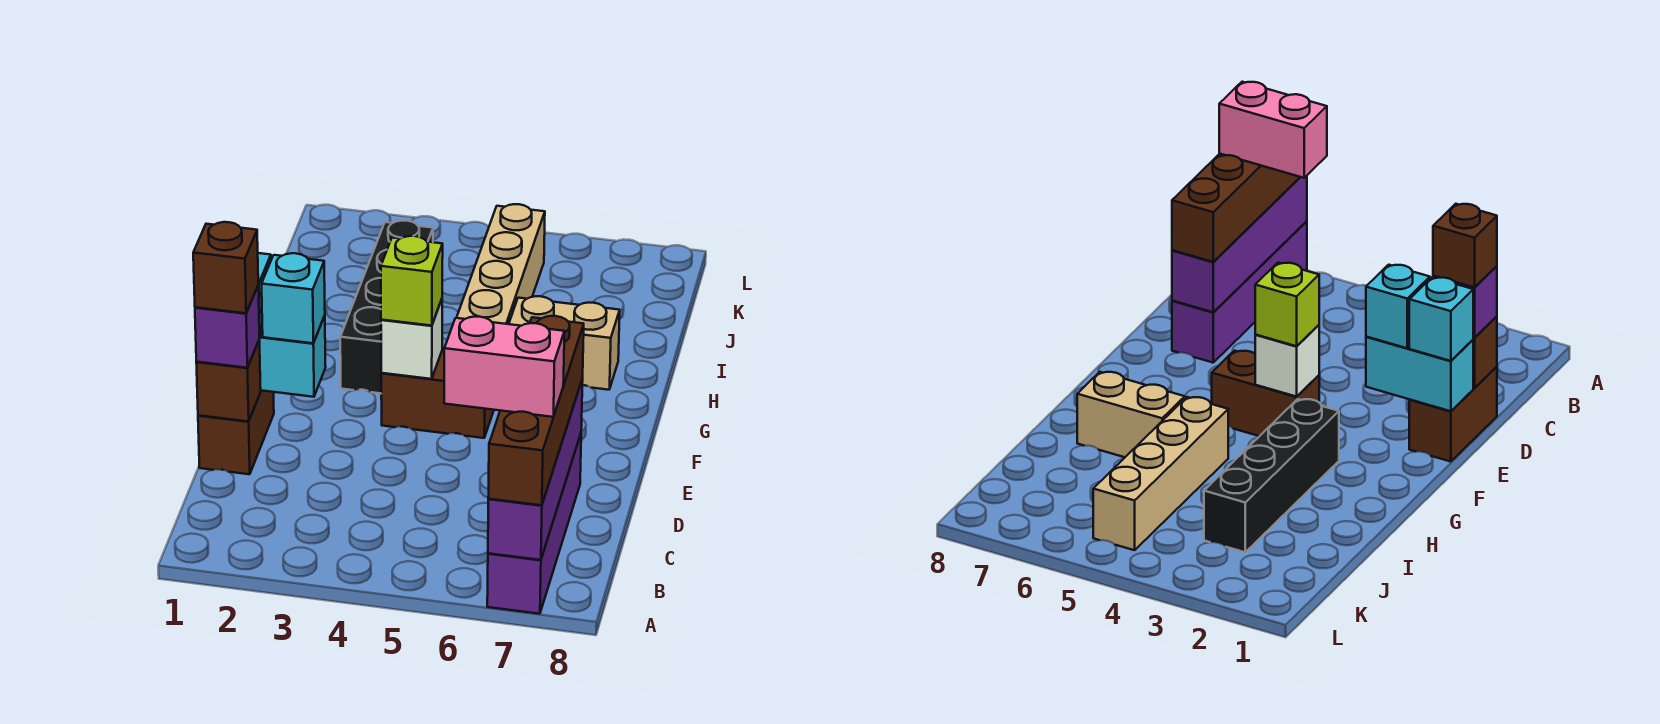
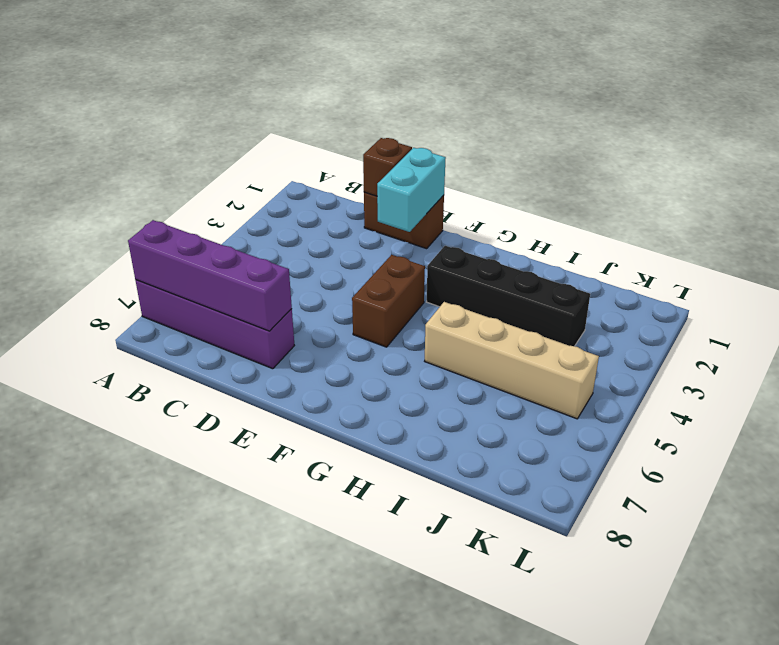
none -> tan brick H6:H7 level 1
none -> white brick F4 level 2
none -> brown brick A7:D7 level 3

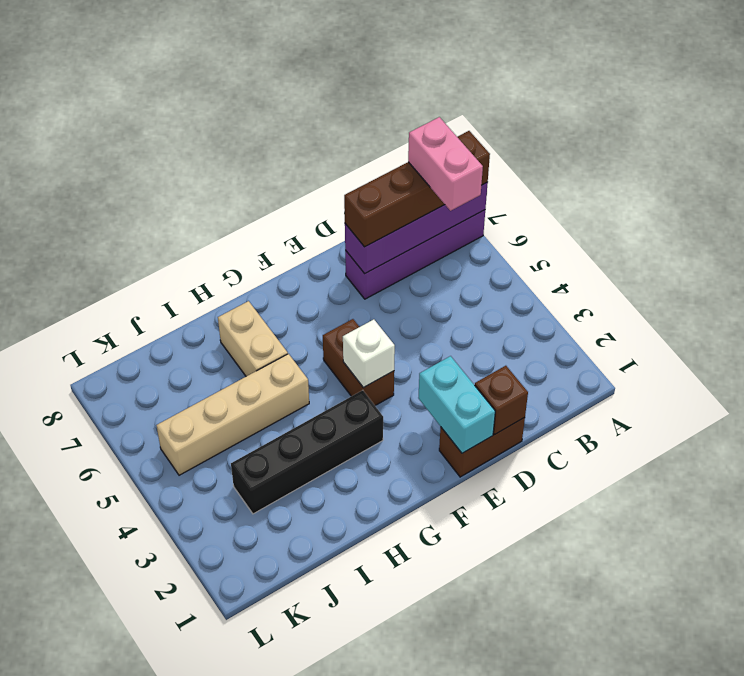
none -> purple brick D1 level 3
none -> cyan brick E1 level 3
none -> cyan brick E2 level 3

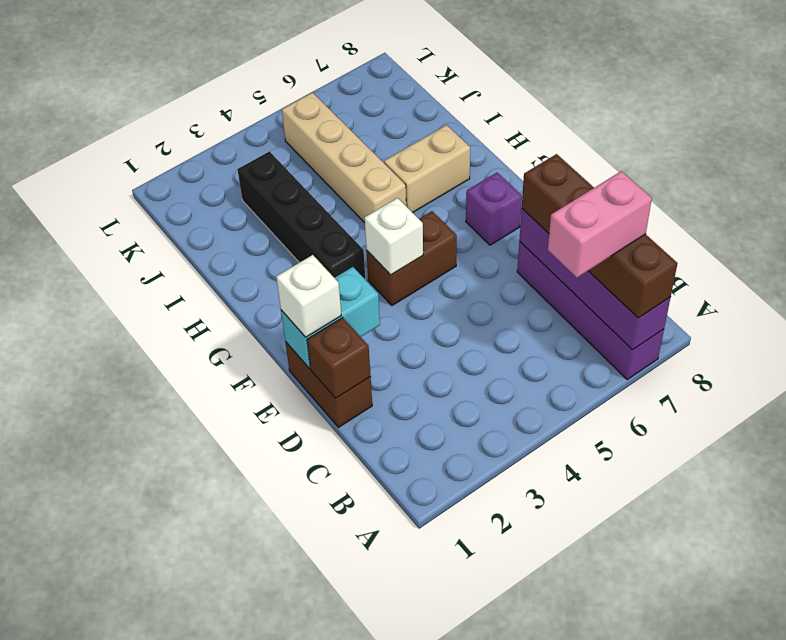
white brick E1 level 3 -> cyan brick E1 level 3
purple brick F7 level 1 -> purple brick D1 level 3
none -> cyan brick E2 level 3
none -> lime brick F4 level 3
none -> brown brick D1 level 4

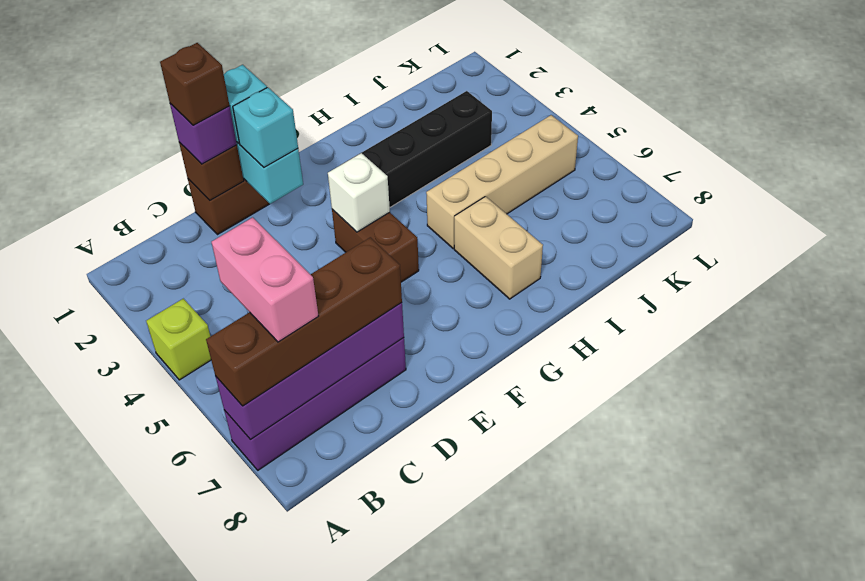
lime brick A4 level 1 -> lime brick F4 level 3

